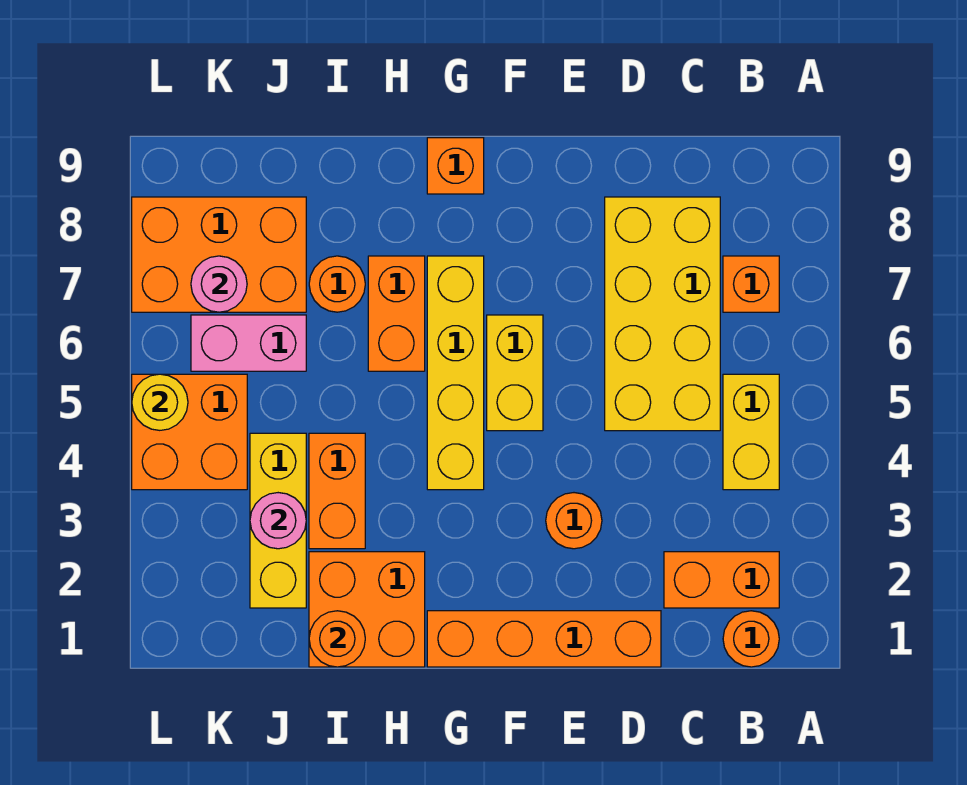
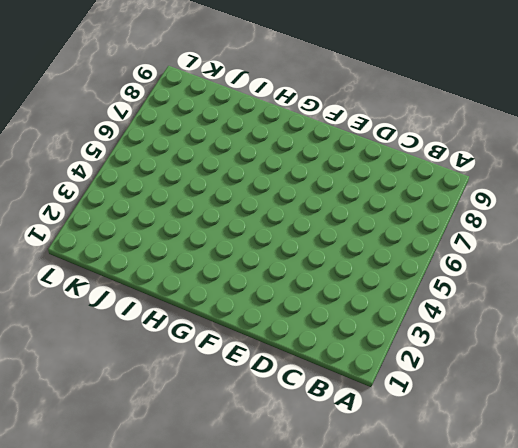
none -> orange round brick B1 level 1
none -> orange brick B2:C2 level 1
none -> yellow brick B4:B5 level 1

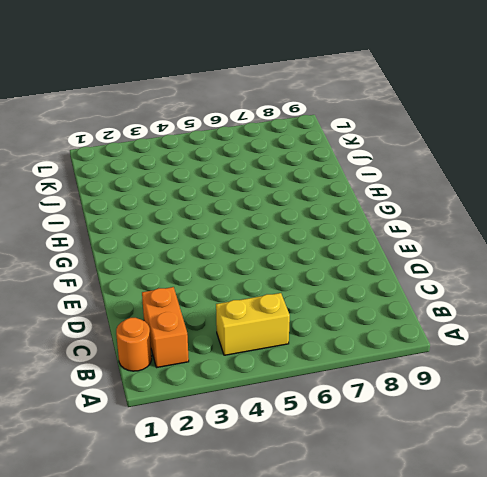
none -> orange brick B7 level 1
none -> yellow brick C5:D8 level 1
none -> orange brick D1:G1 level 1

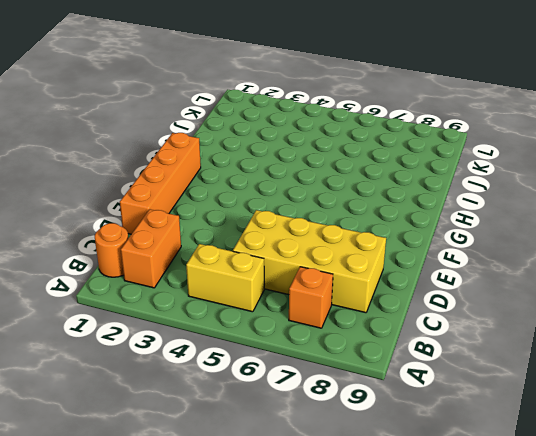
none -> orange round brick E3 level 1
none -> yellow brick F5:F6 level 1
none -> yellow brick G4:G7 level 1

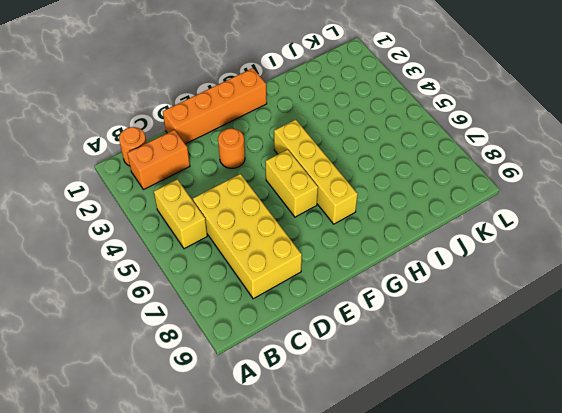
none -> orange brick B7 level 1
none -> orange brick G9 level 1
none -> orange brick H1:I2 level 1

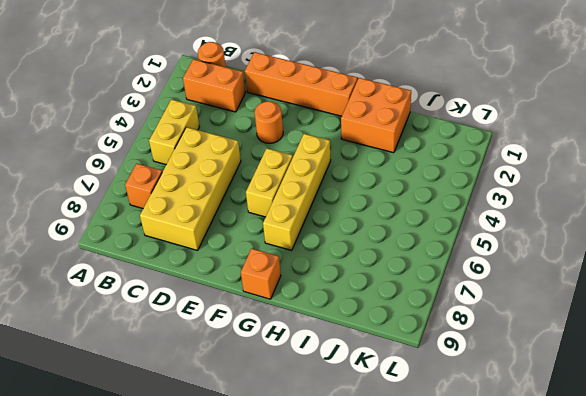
none -> orange brick H6:H7 level 1
none -> orange brick I3:I4 level 1
none -> orange round brick I7 level 1

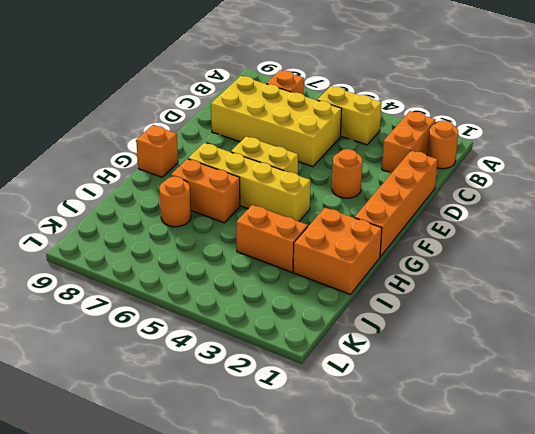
none -> yellow brick J2:J4 level 1
none -> pink brick J6:K6 level 1
none -> orange brick J7:L8 level 1

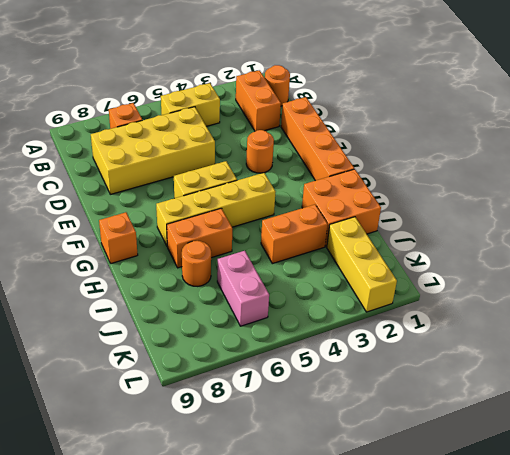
yellow brick J2:L2 level 1 -> yellow brick J2:J4 level 1
none -> orange brick J7:L8 level 1
none -> orange brick K4:L5 level 1
none -> orange round brick I1 level 2

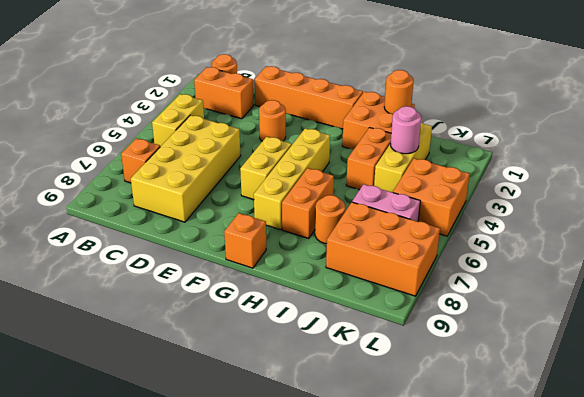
none -> pink round brick K7 level 2
none -> yellow round brick L5 level 2

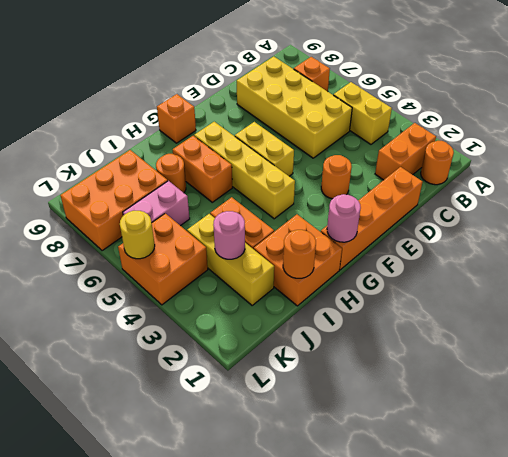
pink round brick G1 level 2 -> pink round brick K7 level 2

